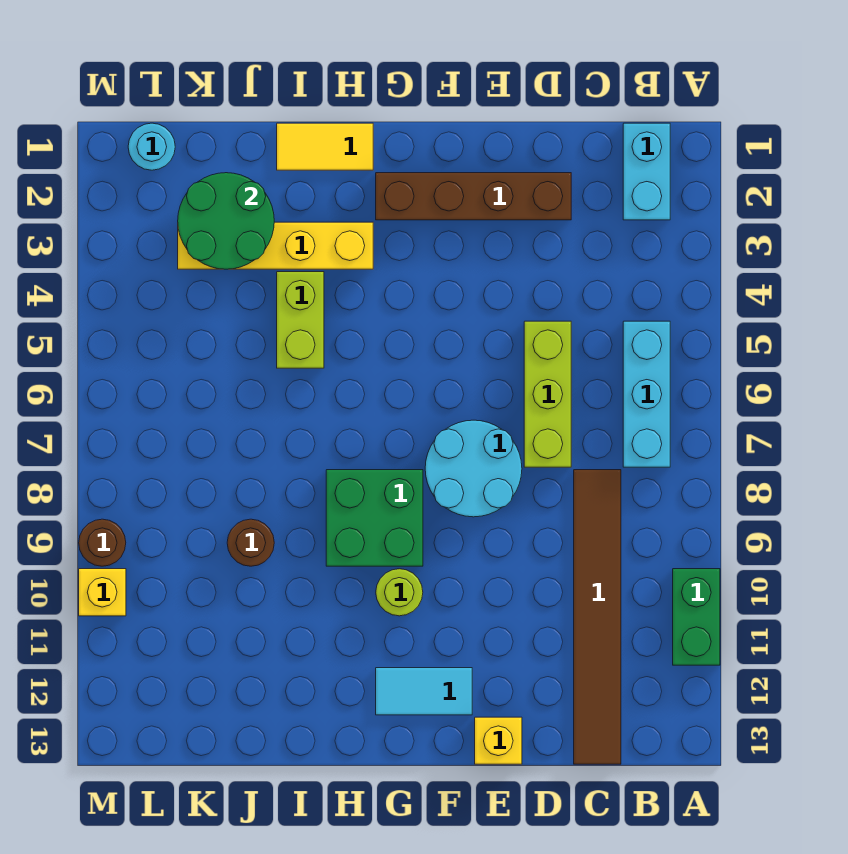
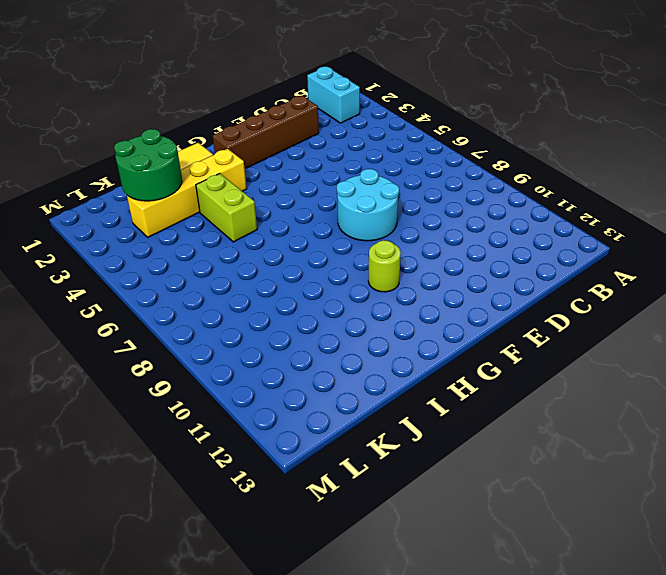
none -> green brick A10:A11 level 1
none -> cyan brick B5:B7 level 1
none -> brown tile C8:C13 level 1

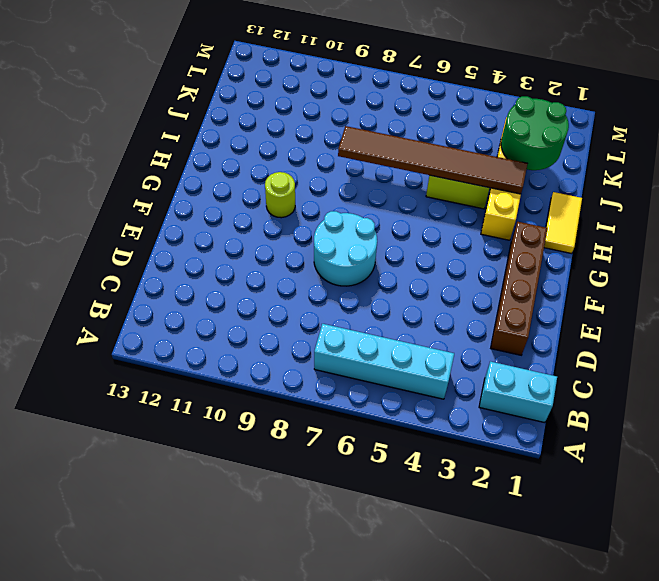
cyan brick B4:B7 level 1 -> cyan brick B5:B7 level 1
brown tile I3:I8 level 2 -> brown tile C8:C13 level 1
none -> green brick A10:A11 level 1
none -> lime brick D5:D7 level 1
none -> yellow brick E13 level 1

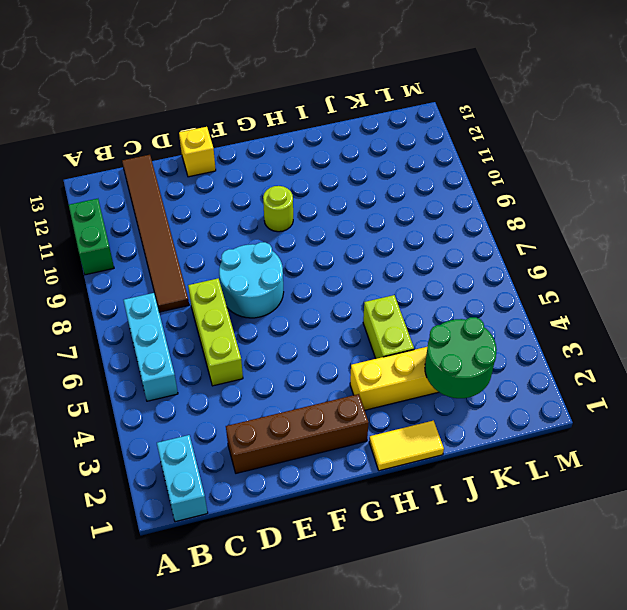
none -> cyan tile F12:G12 level 1
none -> green brick G8:H9 level 1
none -> brown round brick J9 level 1

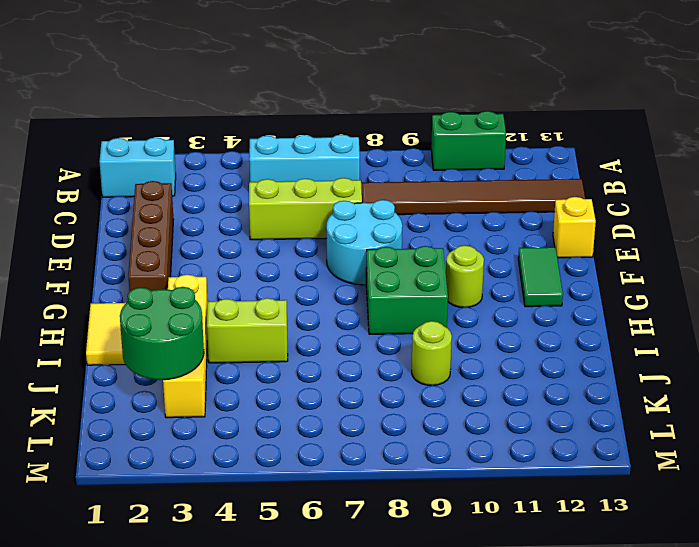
green tile F12:G12 level 1 -> cyan tile F12:G12 level 1
lime round brick J9 level 1 -> brown round brick J9 level 1
none -> cyan round brick L1 level 1
none -> brown round brick M9 level 1
none -> yellow brick M10 level 1

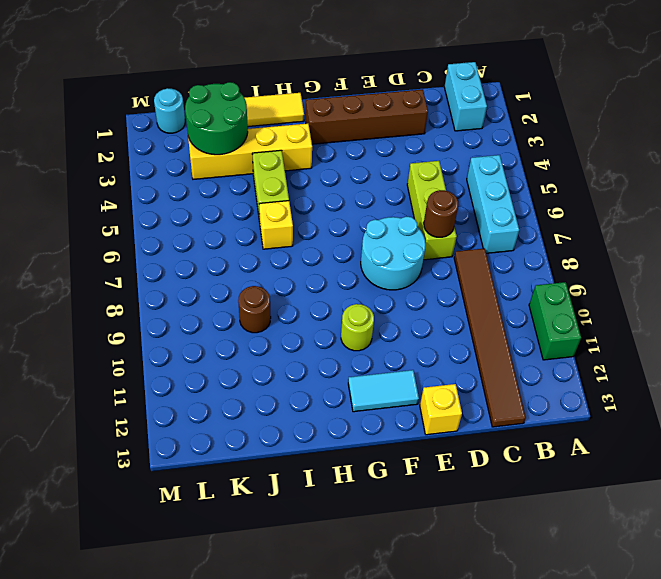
brown round brick D7 level 2 -> brown round brick M9 level 1
yellow brick I6 level 1 -> yellow brick M10 level 1
none -> green brick G8:H9 level 1

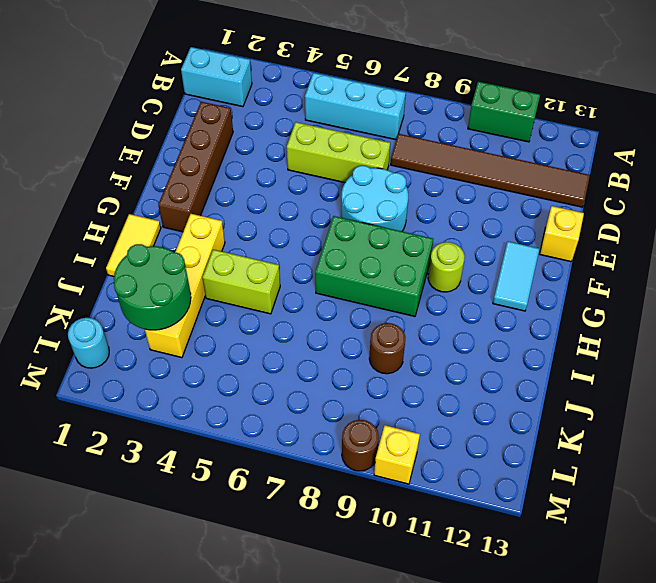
green brick G7:H9 level 1 -> green brick G8:H9 level 1

